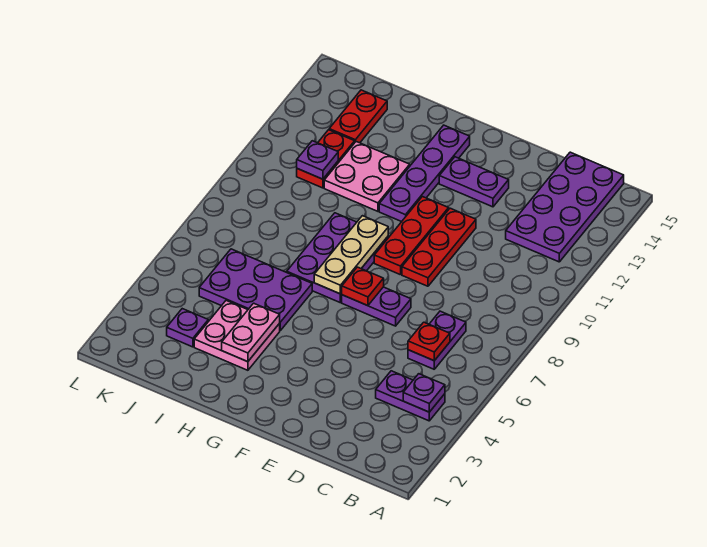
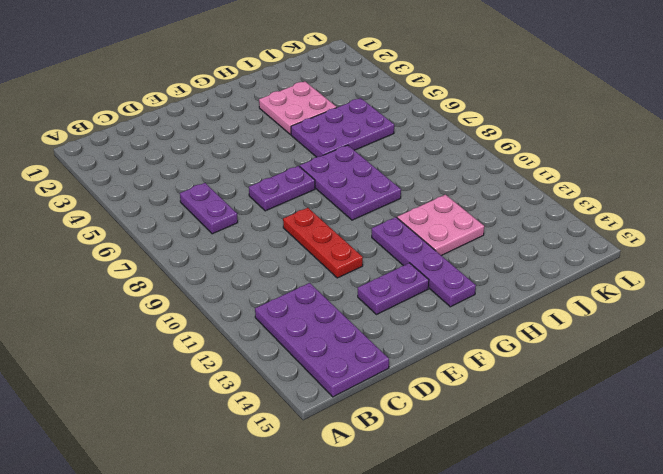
none -> purple plate B4:C4 level 1
none -> red plate F9:F11 level 1
none -> purple plate J3 level 1

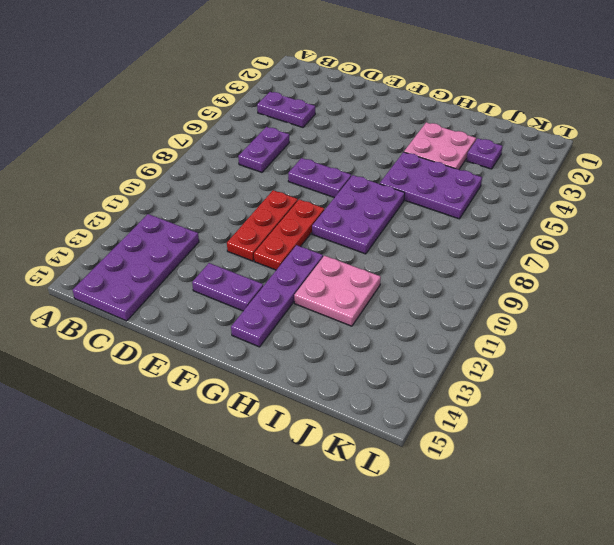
none -> red plate J11:J12 level 1
none -> red plate J13:J14 level 1
none -> purple plate B4 level 2

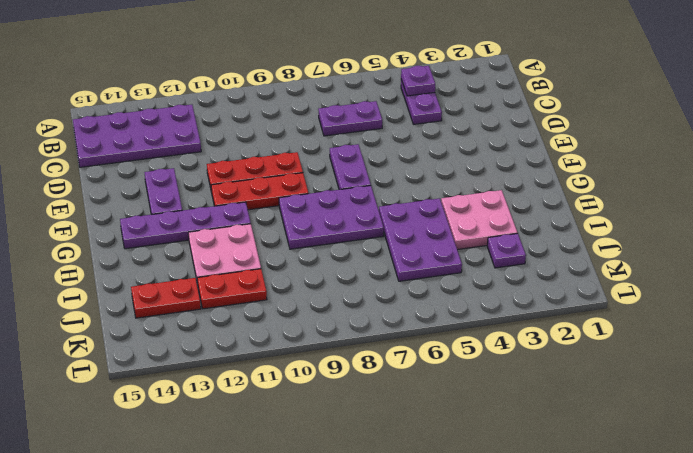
none -> red plate C6 level 2
none -> red plate F7 level 2
none -> tan plate G7:G9 level 2

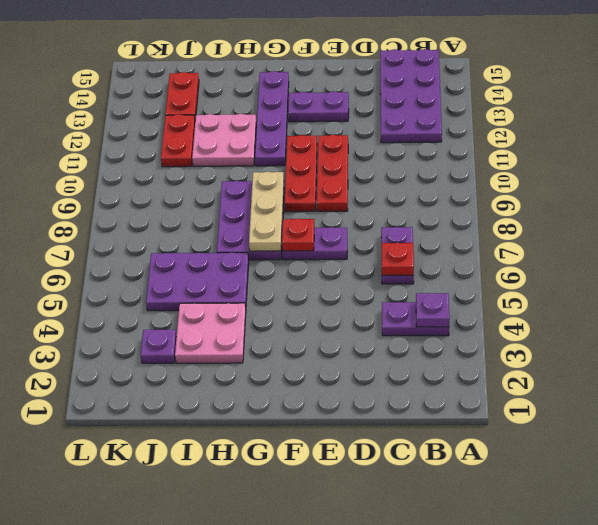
none -> pink plate H3:H4 level 2
none -> purple plate J11 level 2

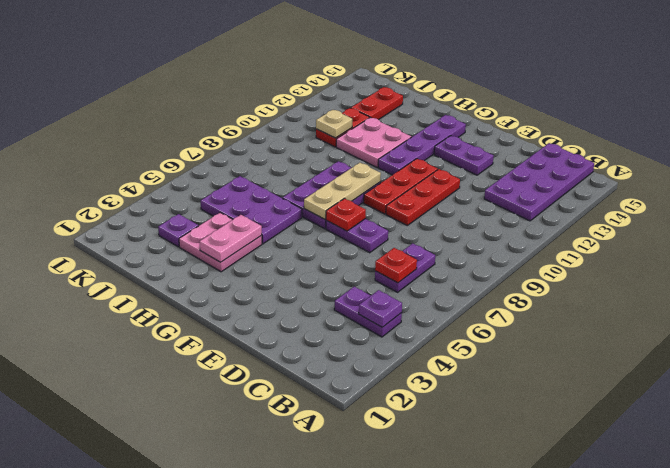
tan plate J11 level 2 -> purple plate J11 level 2

